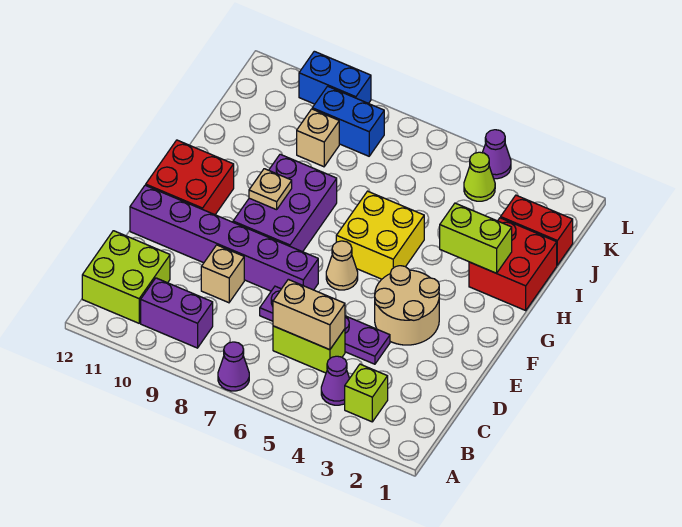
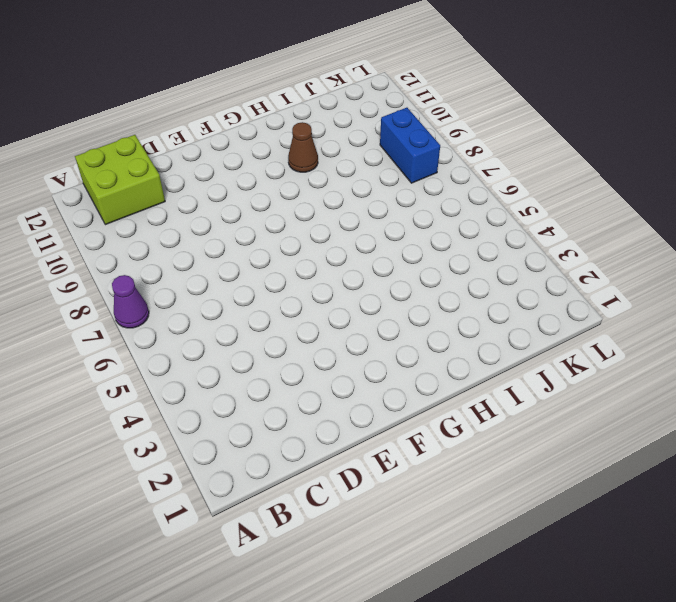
brown cone H10 level 1 -> none
none -> lime brick B3 level 1
none -> purple cone B4 level 1
none -> purple brick B9:B10 level 1

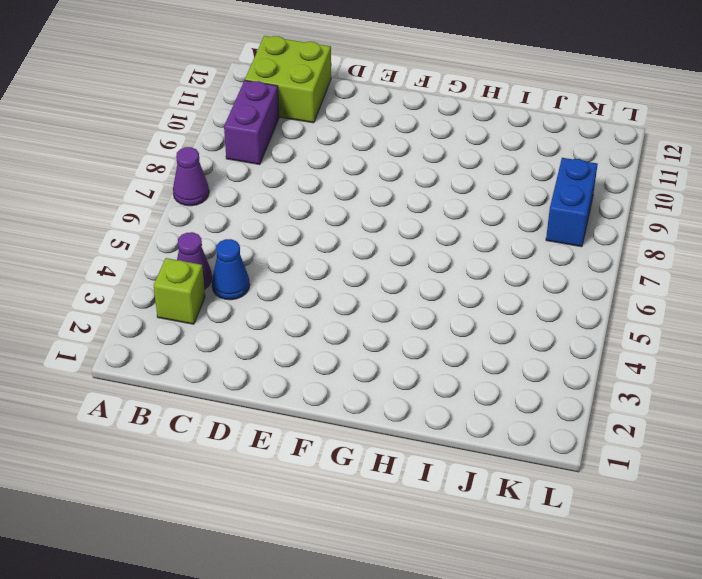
blue cone C4 level 1 -> none
none -> lime brick C5:C6 level 1
none -> purple plate D4:D7 level 1
none -> tan brick D9 level 1

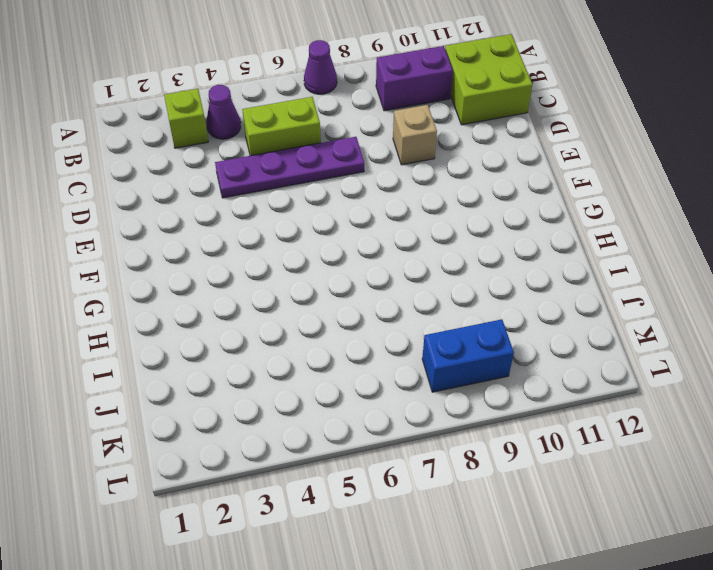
none -> tan round brick E3:F4 level 1
none -> purple brick E7:E12 level 1
none -> tan cone F6 level 1

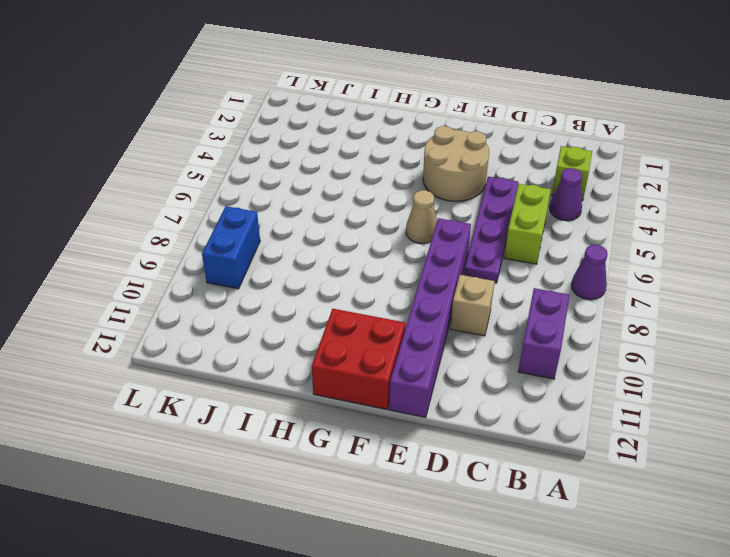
none -> lime brick B11:C12 level 1
none -> purple brick F8:H9 level 1
none -> yellow brick G5:H6 level 1

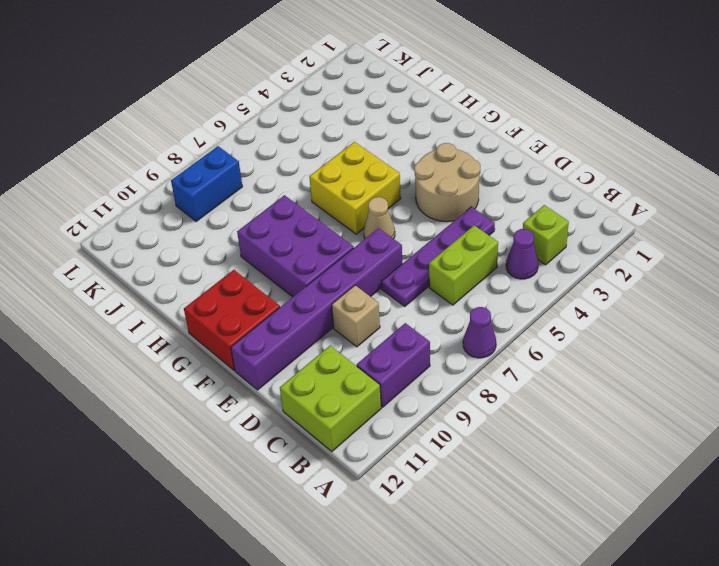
none -> red brick H1:I2 level 1
none -> red brick J1:J2 level 1
none -> tan brick J9 level 1

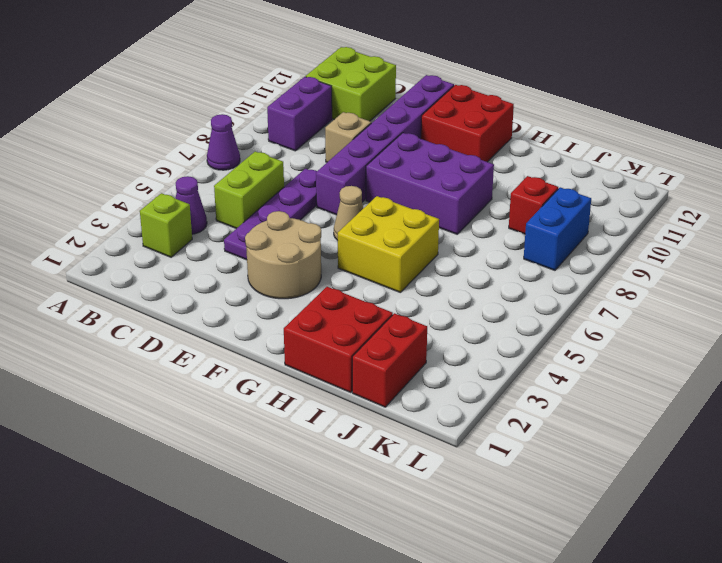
red brick J9 level 1 -> tan brick J9 level 1
none -> lime cone K4 level 1
none -> purple cone L4 level 1
none -> blue brick L9:L10 level 1

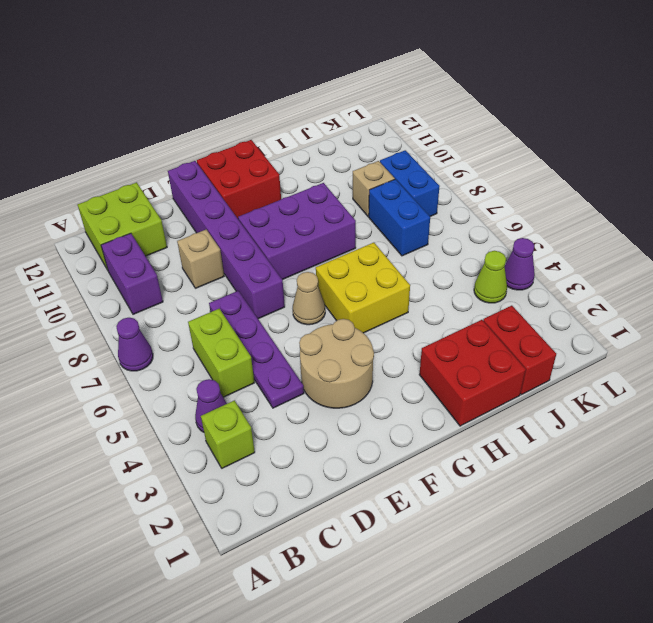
blue brick J7:J8 level 1 -> blue brick L9:L10 level 1
none -> tan brick C5:C6 level 2
none -> tan plate G9 level 2
none -> lime brick H2:H3 level 2

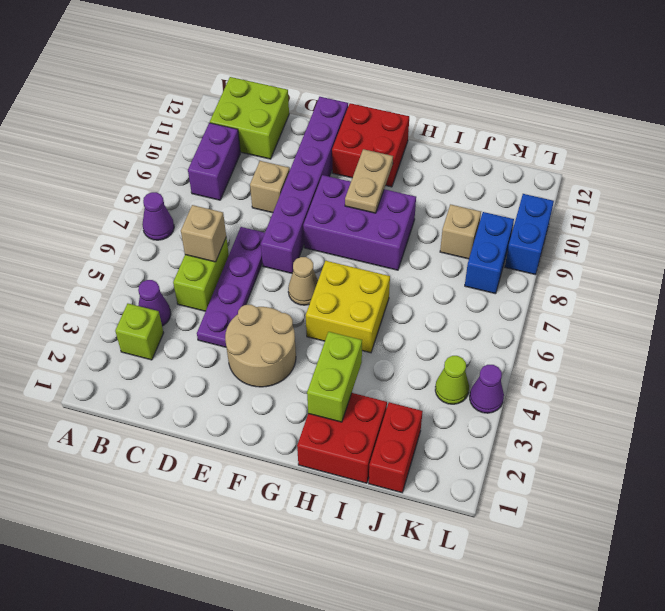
tan brick C6 level 2 -> tan brick C5:C6 level 2
tan plate G9:G10 level 2 -> tan plate G9 level 2

